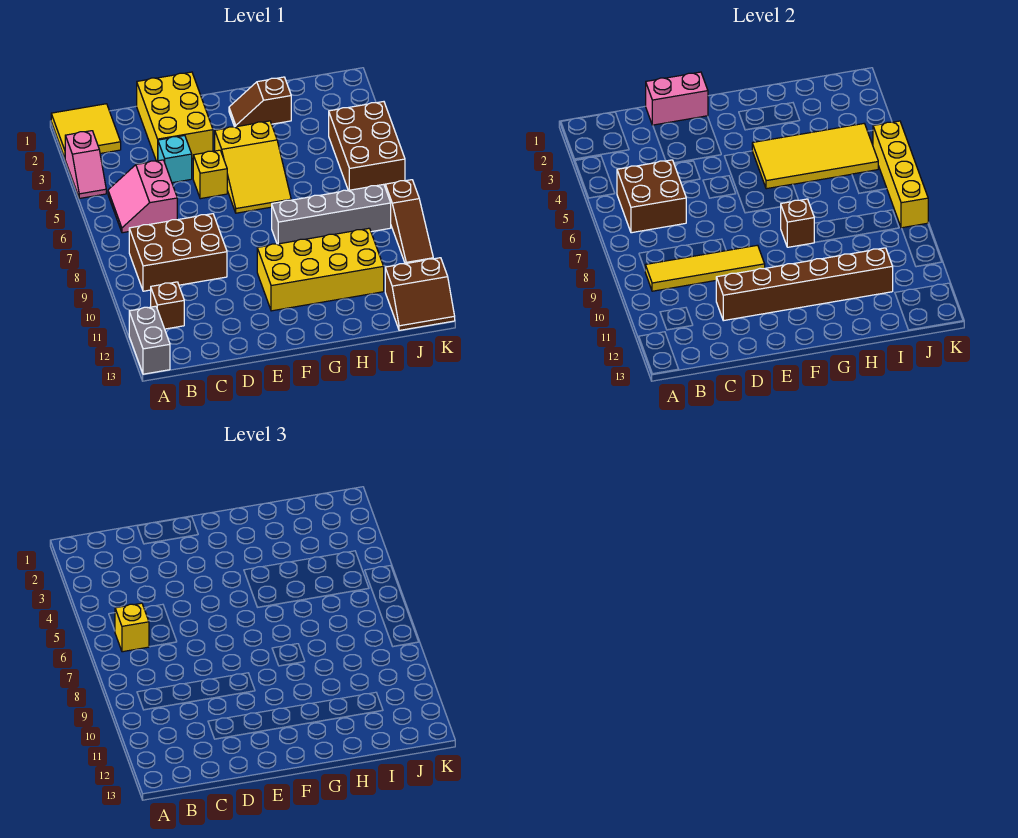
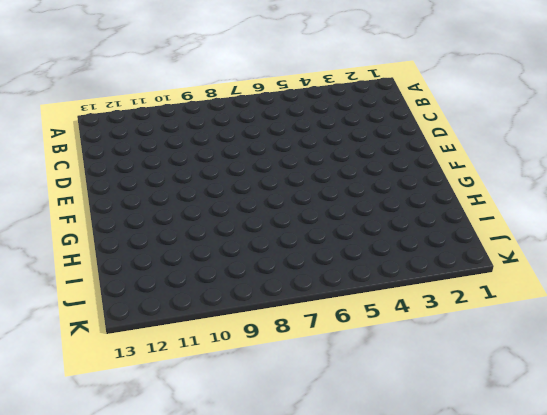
none -> yellow tile A1:B2 level 1
none -> pink slope A3:A4 level 1 top 3
none -> grey brick A12:A13 level 1

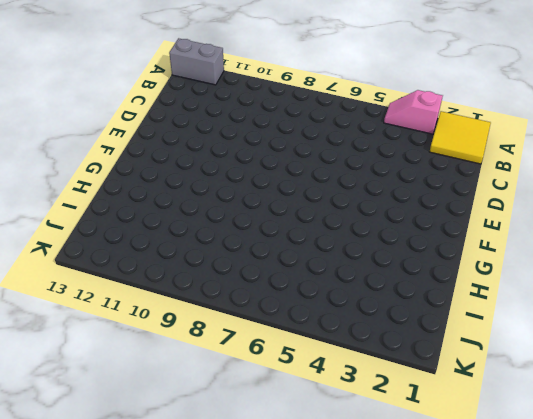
none -> pink slope B5:C6 level 1 top C
none -> brown brick B8:D9 level 1
none -> brown brick B11 level 1

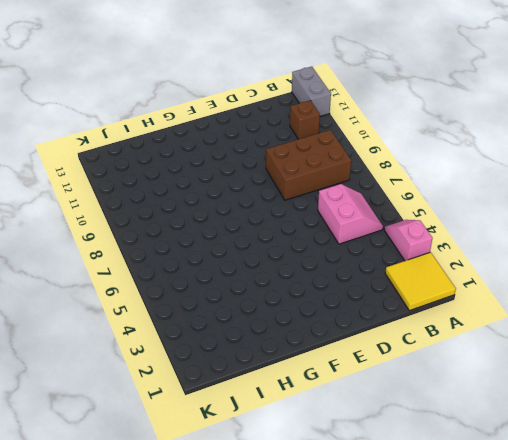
none -> yellow brick D1:E3 level 1
none -> cyan brick D4 level 1
none -> yellow brick E5 level 1

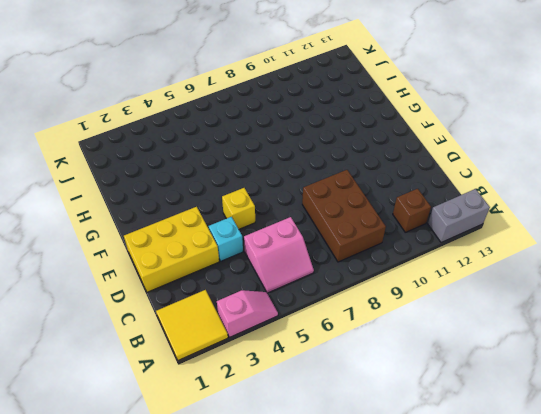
none -> yellow slope F4:G6 level 1 top 4
none -> yellow brick F10:I11 level 1
none -> brown slope G2:H2 level 1 top H

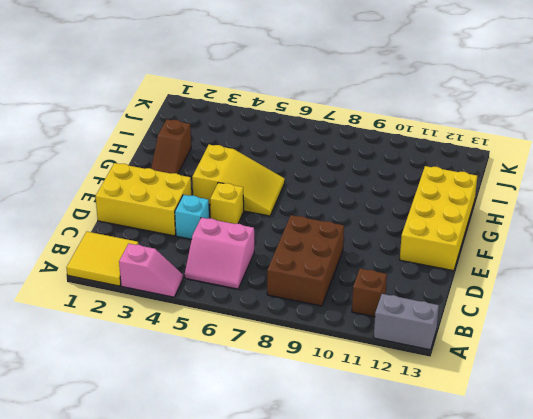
yellow brick E12:H13 level 1 -> yellow brick F10:I11 level 1
none -> grey brick G8:J8 level 1
none -> brown brick J4:K6 level 1
none -> brown slope J12:K13 level 1 top 12

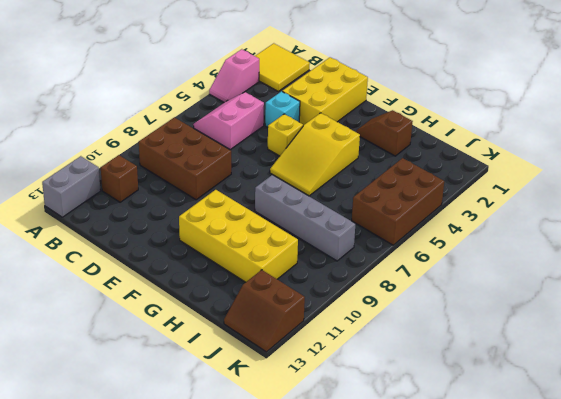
none -> brown slope K8:K10 level 1 top 8
none -> brown brick B5:C6 level 2
none -> yellow tile B9:E9 level 2

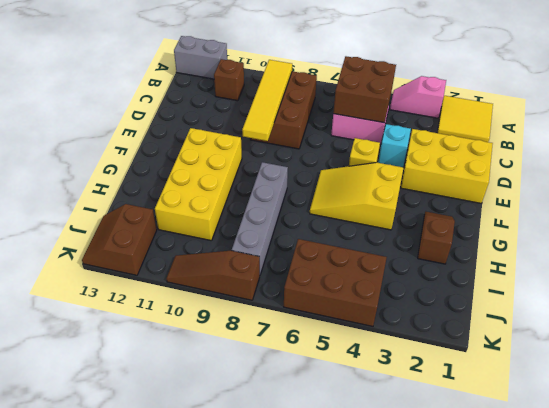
none -> pink brick D1:E1 level 2
none -> brown brick D11:I11 level 2
none -> yellow tile G4:J5 level 2

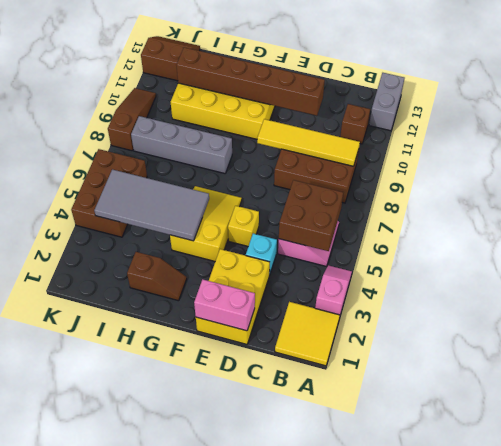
grey tile G4:J5 level 2 -> yellow tile G4:J5 level 2
none -> brown brick G8 level 2
none -> yellow brick K5:K8 level 2
none -> yellow brick B6 level 3

